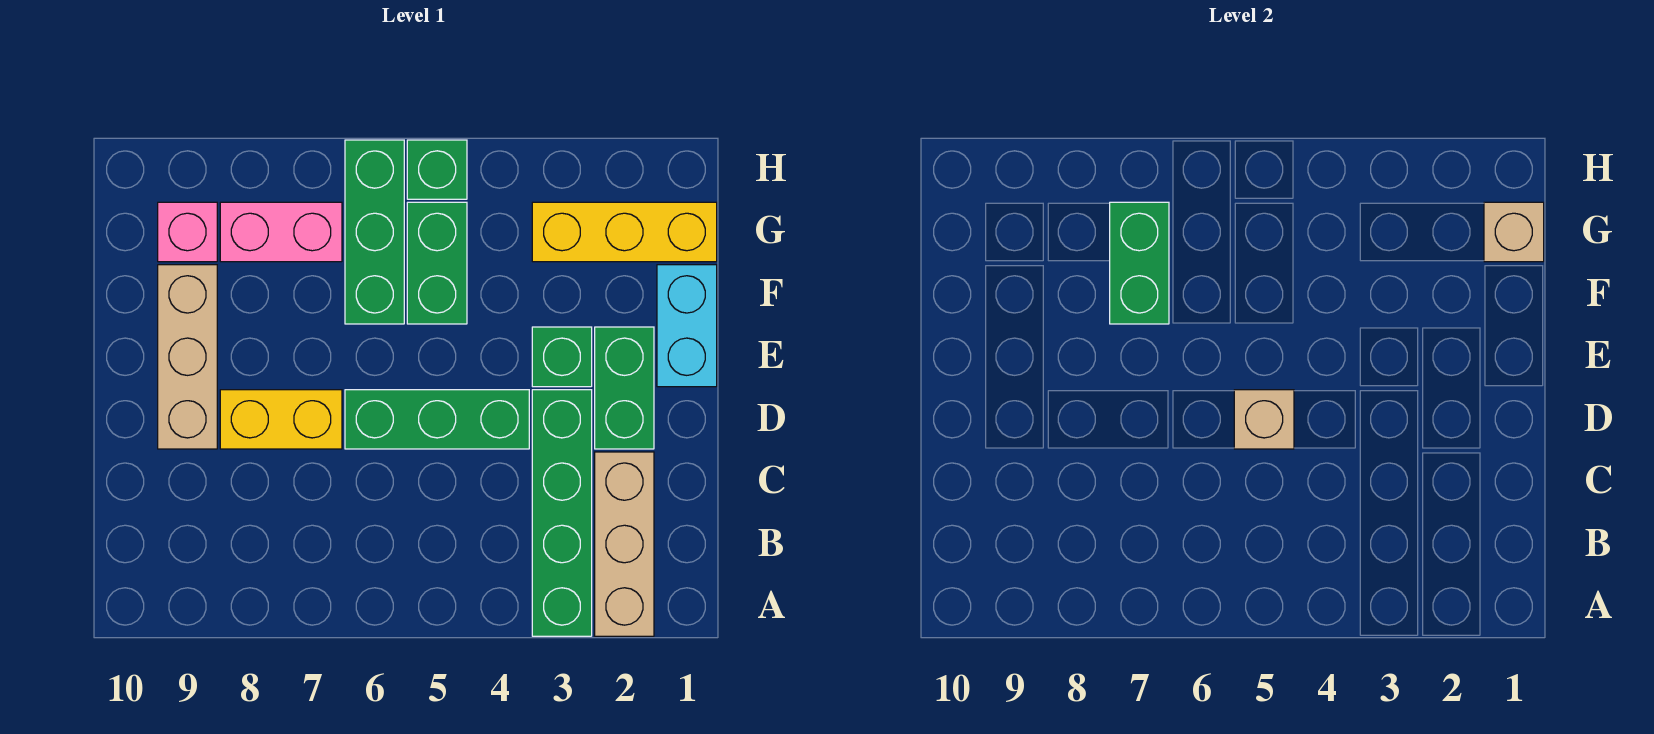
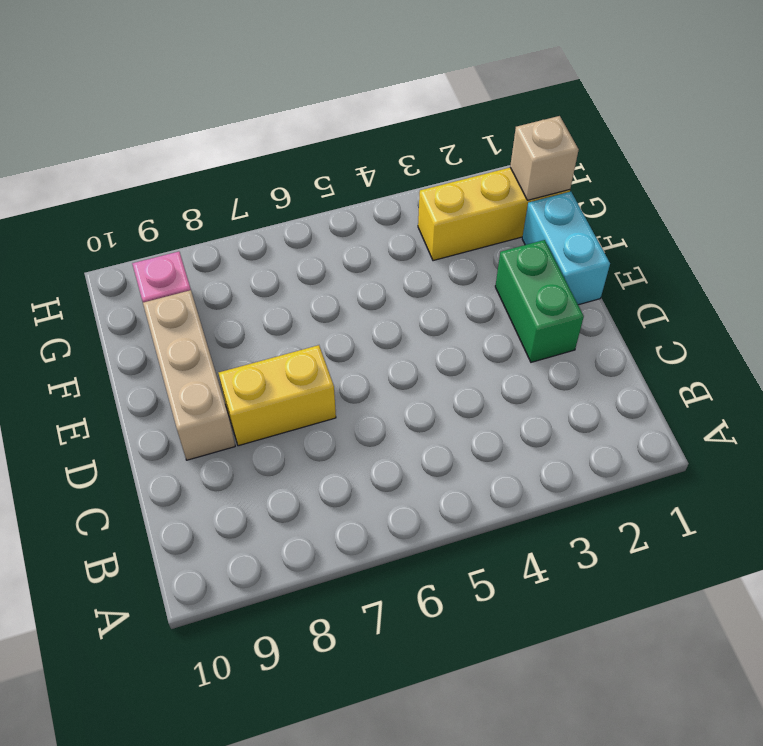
none -> tan brick A2:C2 level 1
none -> green brick A3:D3 level 1
none -> green brick D4:D6 level 1

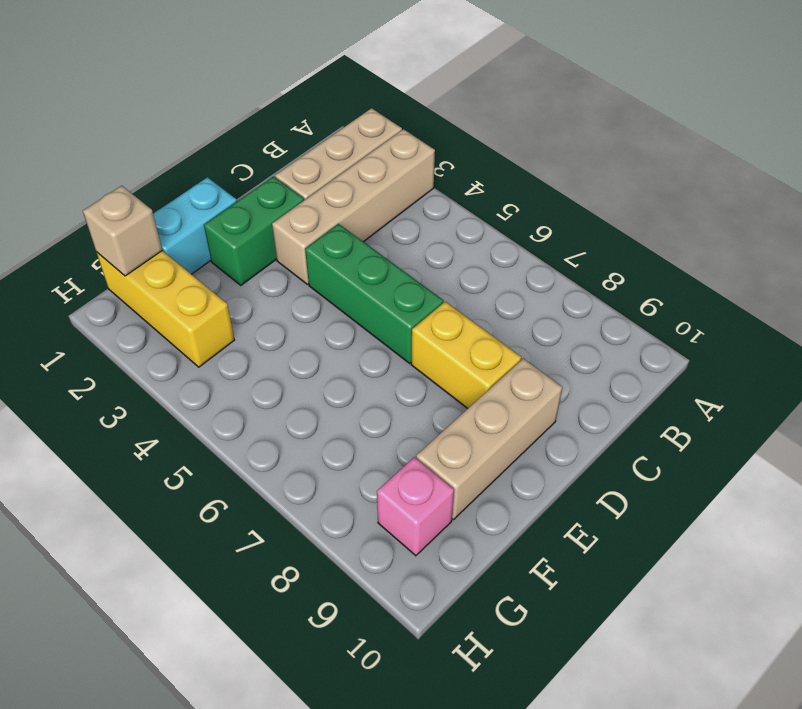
tan brick A3:D3 level 1 -> green brick A3:D3 level 1
none -> green brick E3 level 1
none -> green brick F5:G5 level 1
none -> green brick F6:H6 level 1

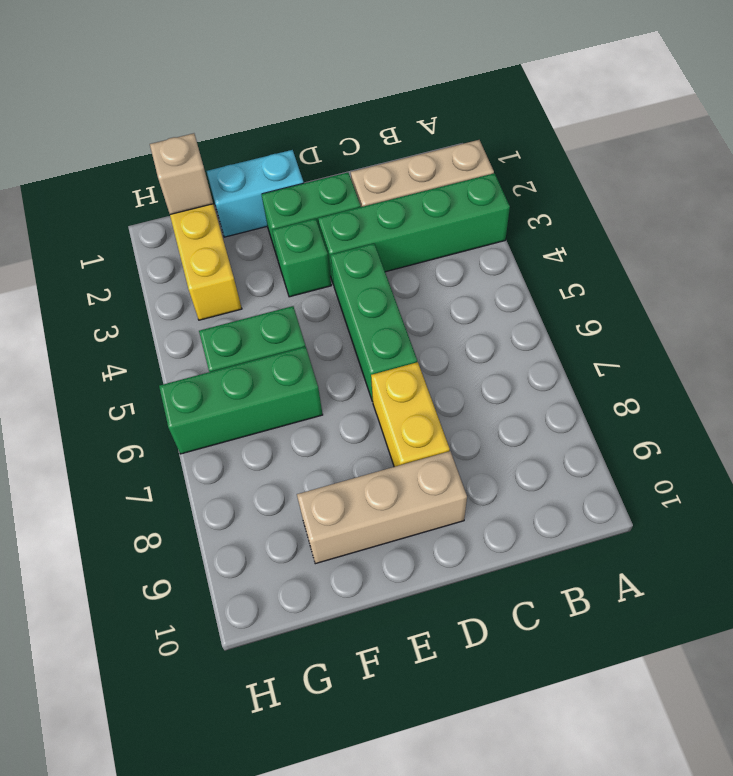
none -> pink brick G7:G8 level 1
none -> pink brick G9 level 1
none -> green brick H5 level 1

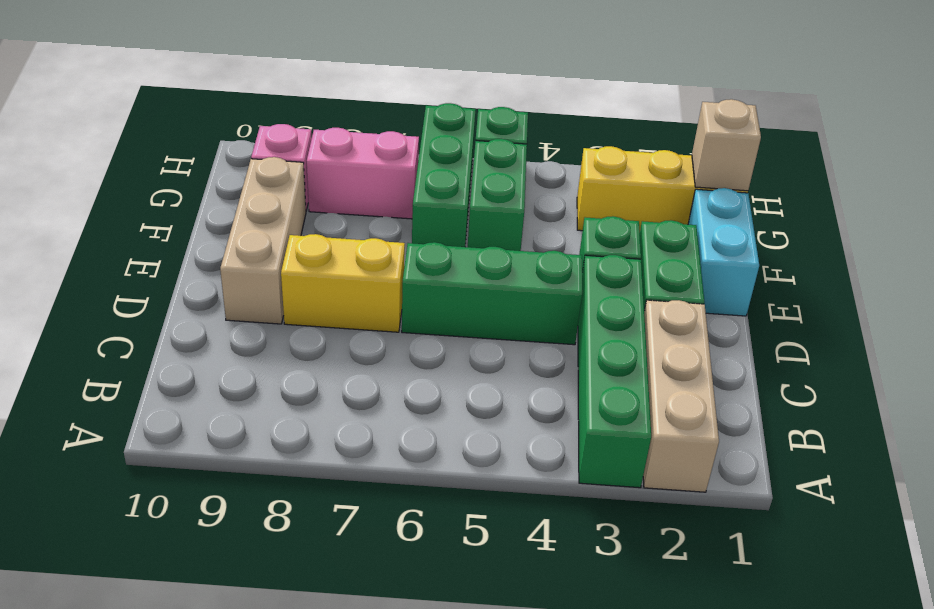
none -> tan brick D5 level 2
none -> green brick F7:G7 level 2

